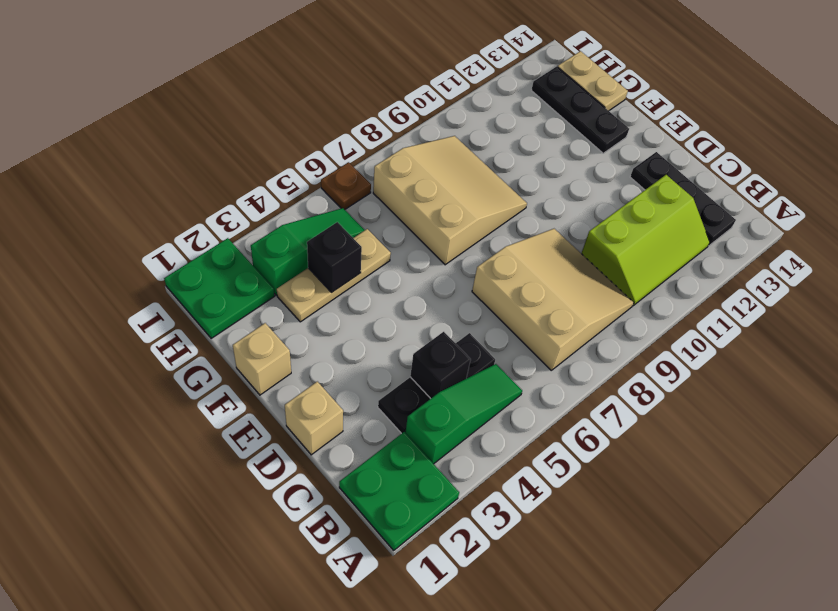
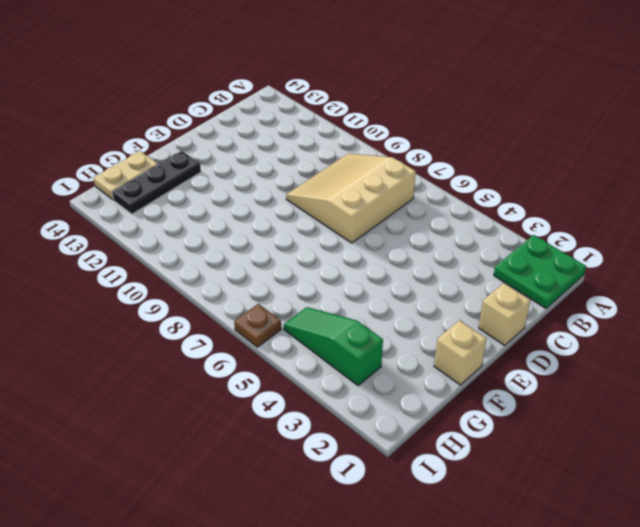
none -> green slope B3:B5 level 1 top 3
none -> lime slope B10:C12 level 1 top C
none -> black plate B13:D13 level 1

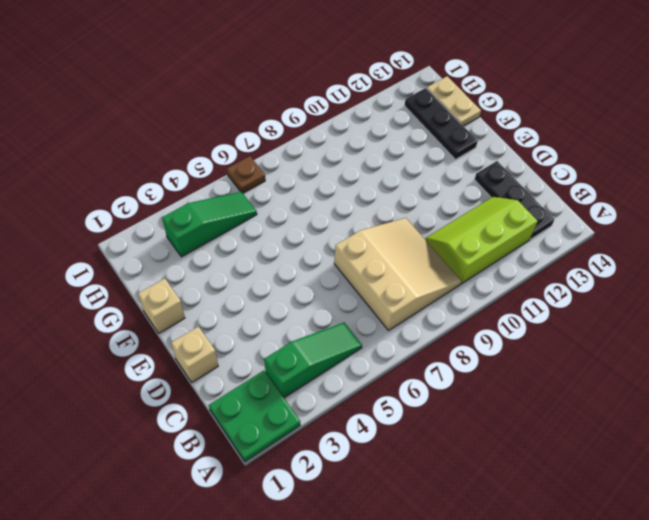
lime slope B10:C12 level 1 top B -> lime slope B10:C12 level 1 top C
none -> black plate C3:C5 level 1
none -> tan slope F7:H9 level 1 top 7
none -> tan plate G3:G5 level 1

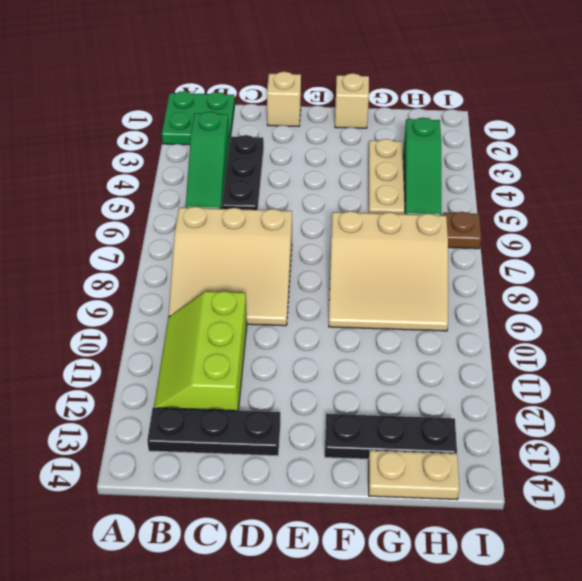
none -> green plate H1:I2 level 1
none -> black brick C4 level 2
none -> black brick G4 level 2

